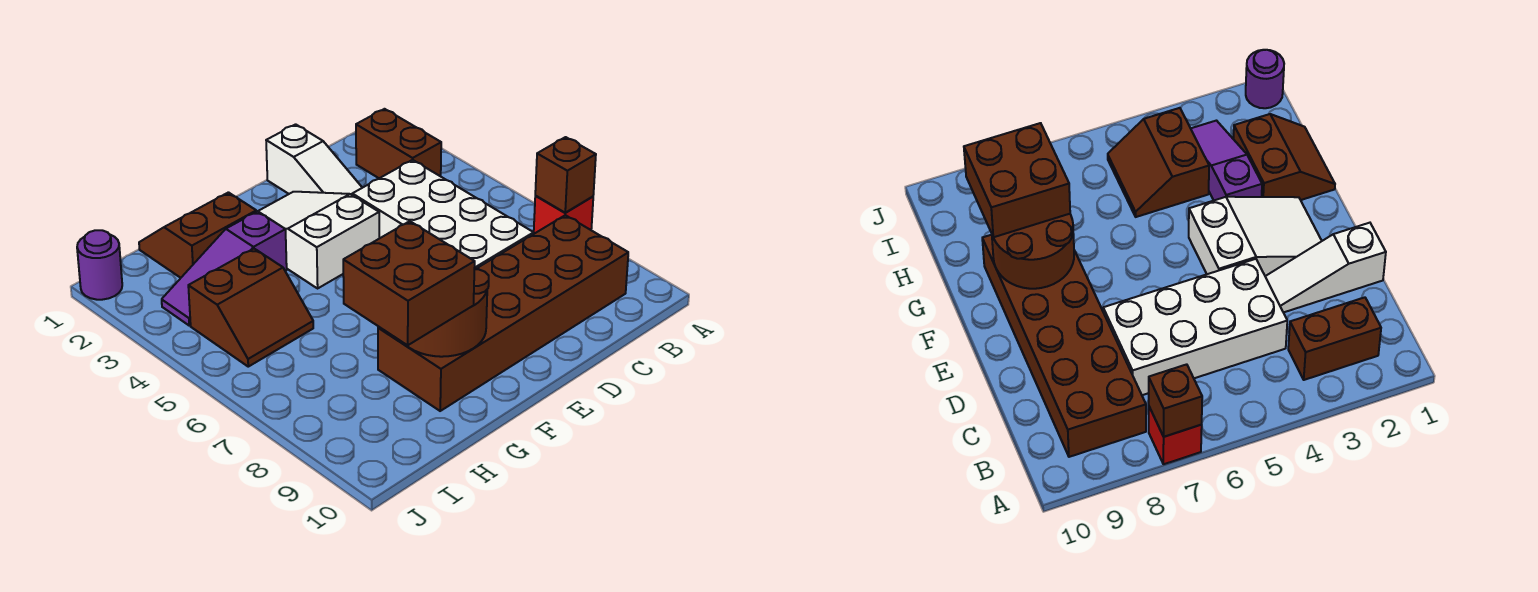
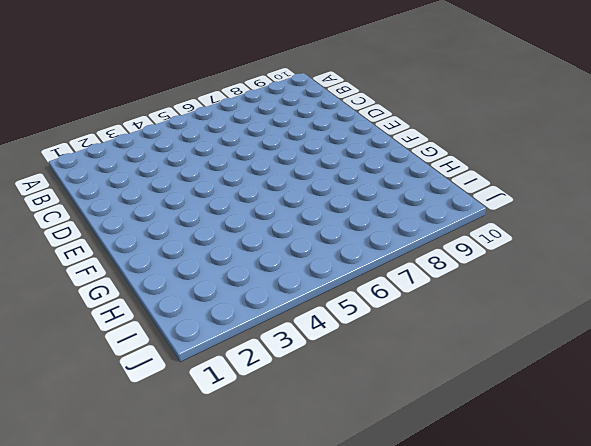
none -> red brick A7 level 1
none -> brown brick B2:B3 level 1
none -> brown brick B8:G9 level 1

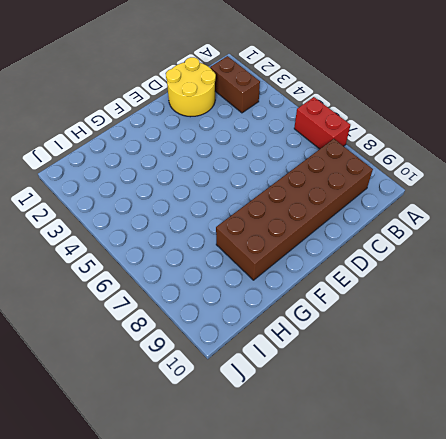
red brick A6:A7 level 1 -> red brick A7 level 1
yellow round brick C1:D2 level 1 -> white slope D1:D3 level 1 top 1
none -> white brick C4:D7 level 1
none -> white slope E2:F4 level 1 top 4
none -> brown slope G1:H2 level 1 top 2

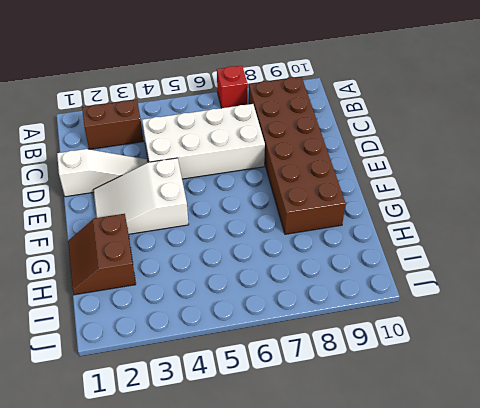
none -> purple slope G3:I3 level 1 top G
none -> brown slope H4:I5 level 1 top 4
none -> purple round brick J1 level 1

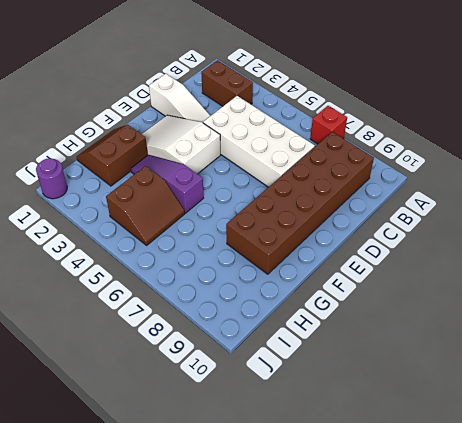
purple slope G3:G5 level 1 top 5 -> purple slope G3:I3 level 1 top G
none -> brown brick A7 level 2
none -> brown round brick F8:G9 level 2
none -> brown brick G8:H9 level 3

